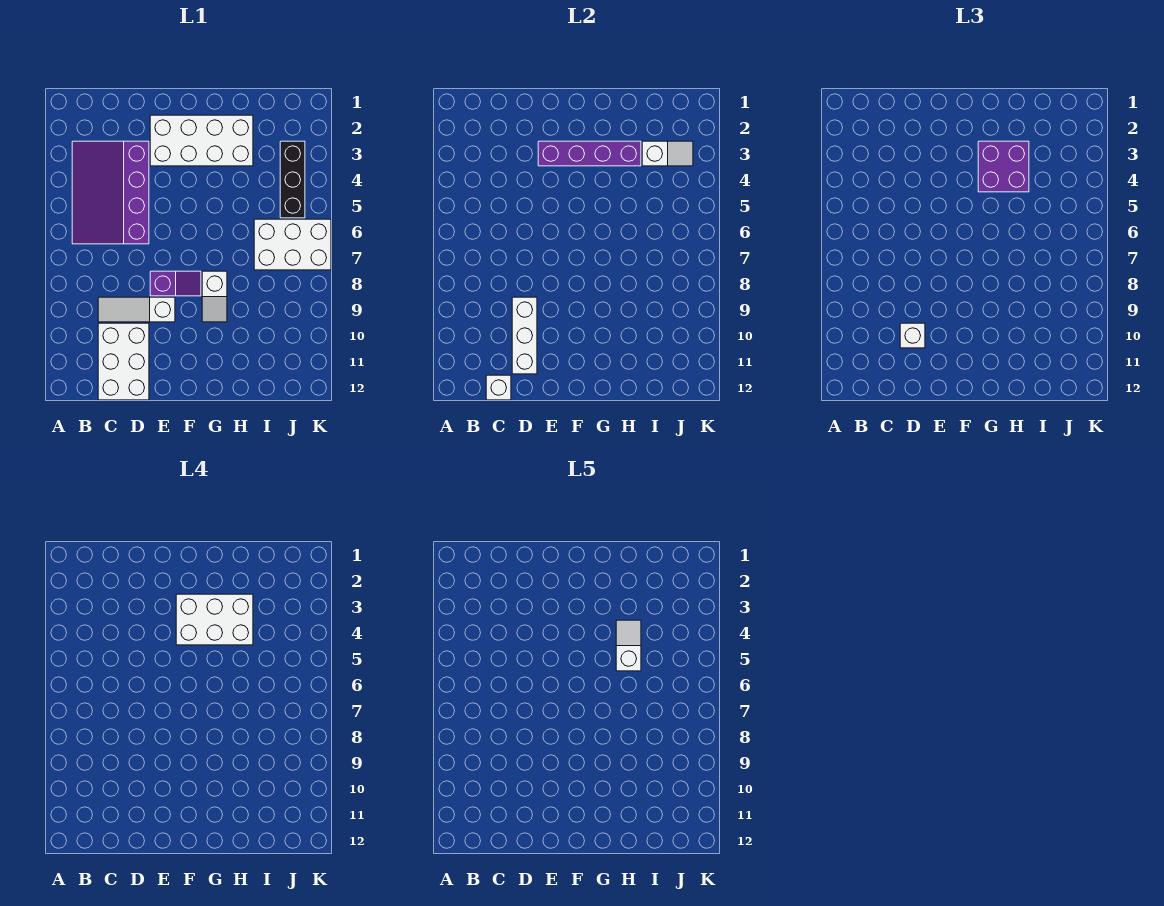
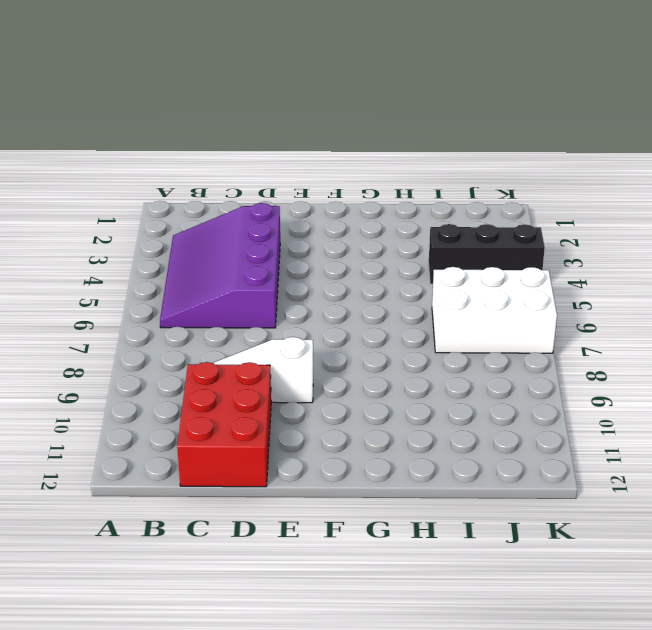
red brick C10:D12 level 1 -> white brick C10:D12 level 1
black brick I4:K4 level 1 -> black brick J3:J5 level 1
none -> white brick E2:H3 level 1
none -> purple slope E8:F8 level 1 top E
none -> white slope G8:G9 level 1 top 8

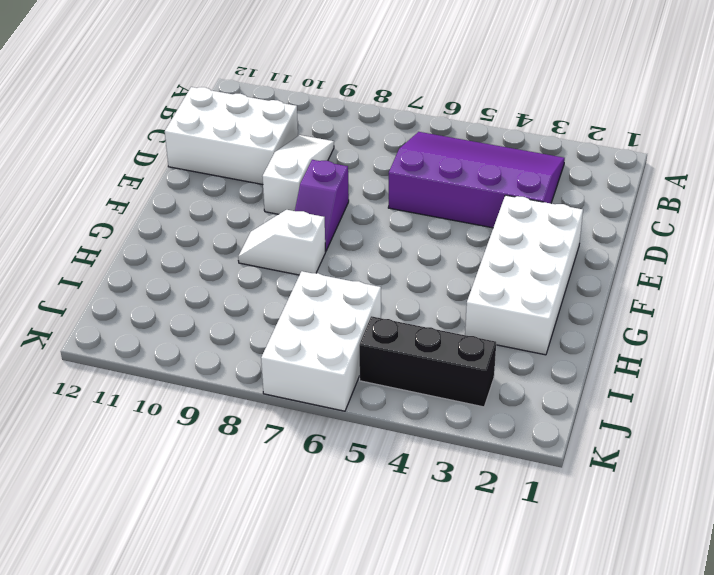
none -> white brick C12 level 2
none -> white brick D9:D11 level 2
none -> purple brick E3:H3 level 2

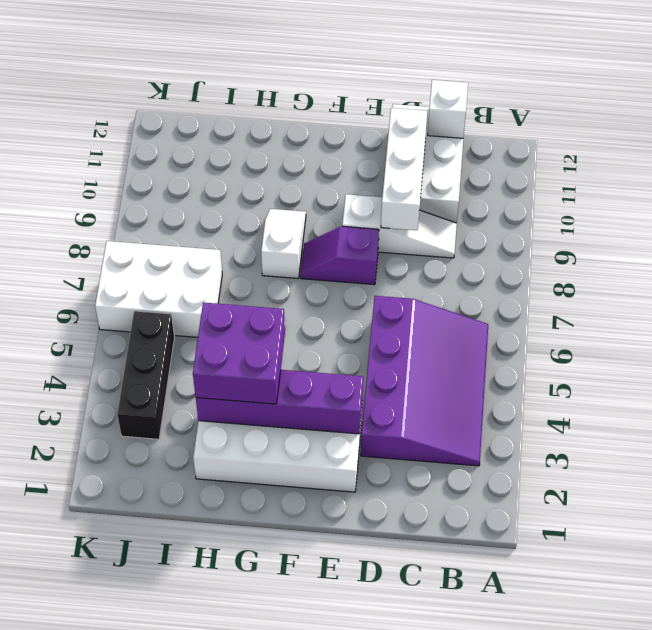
none -> white slope I3:J3 level 2 top I
none -> white brick D10 level 3
none -> white brick F3:H4 level 4

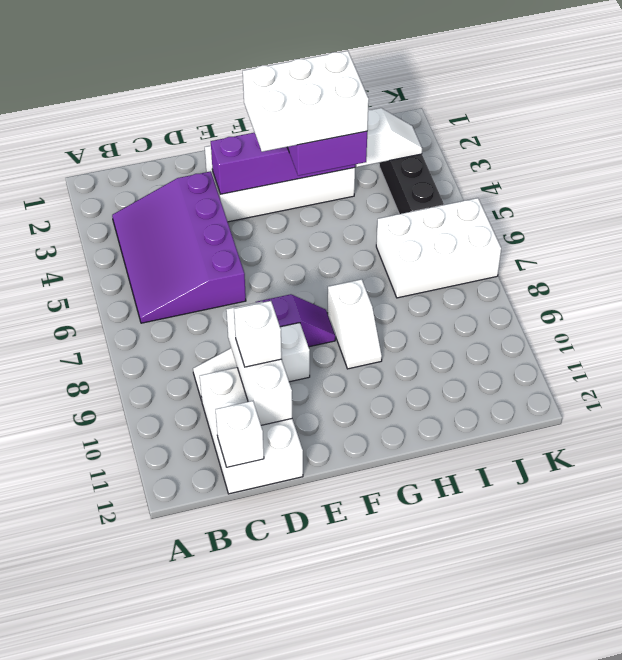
none -> white slope H4:H5 level 5 top 5

